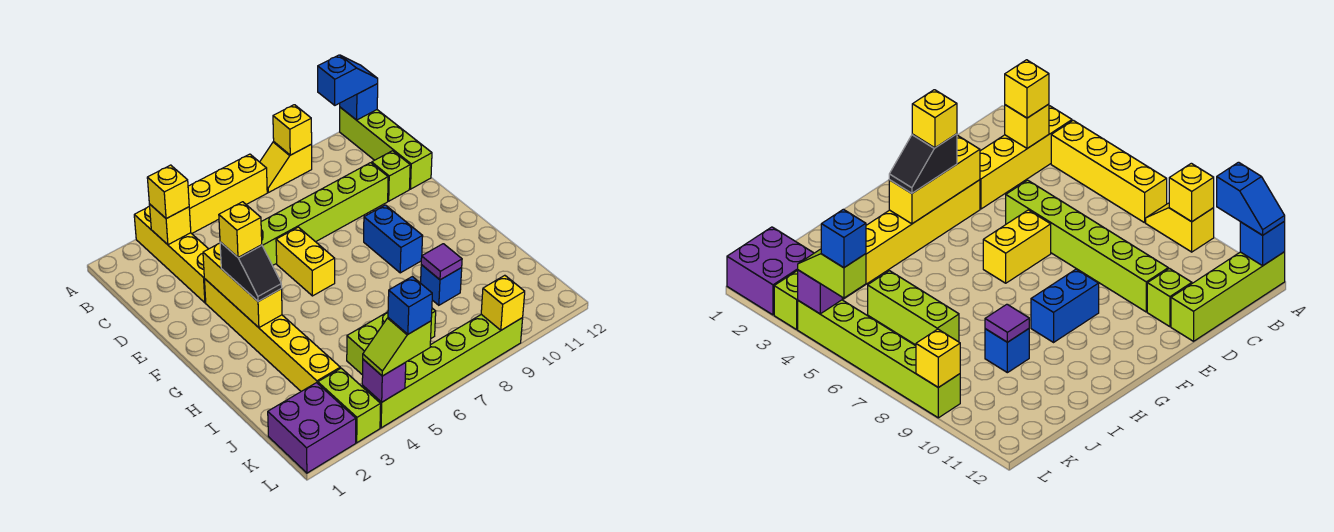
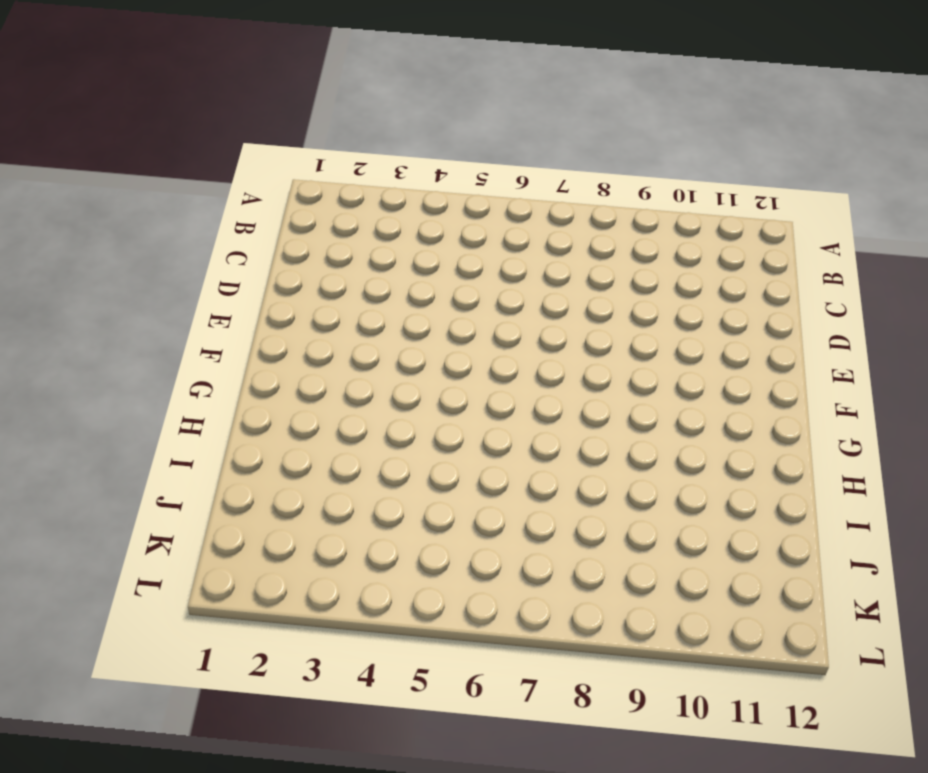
none -> yellow brick A3:D3 level 1
none -> yellow brick A4:A7 level 1
none -> yellow slope A8:A9 level 1 top 9

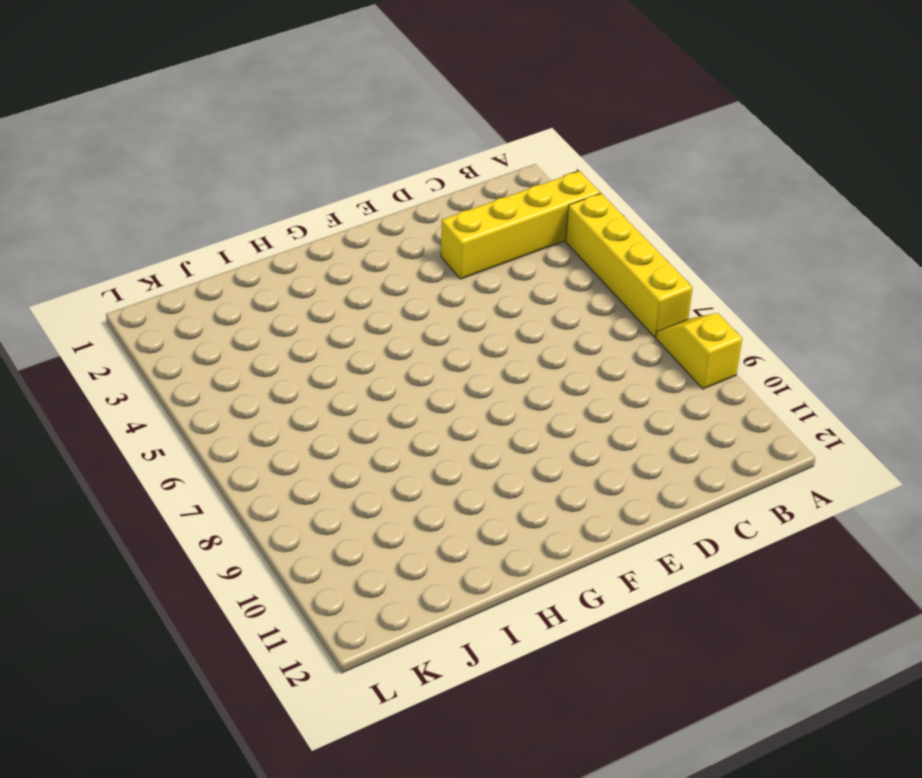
none -> lime brick A12:D12 level 1
none -> lime brick D5:D10 level 1
none -> lime brick D11 level 1

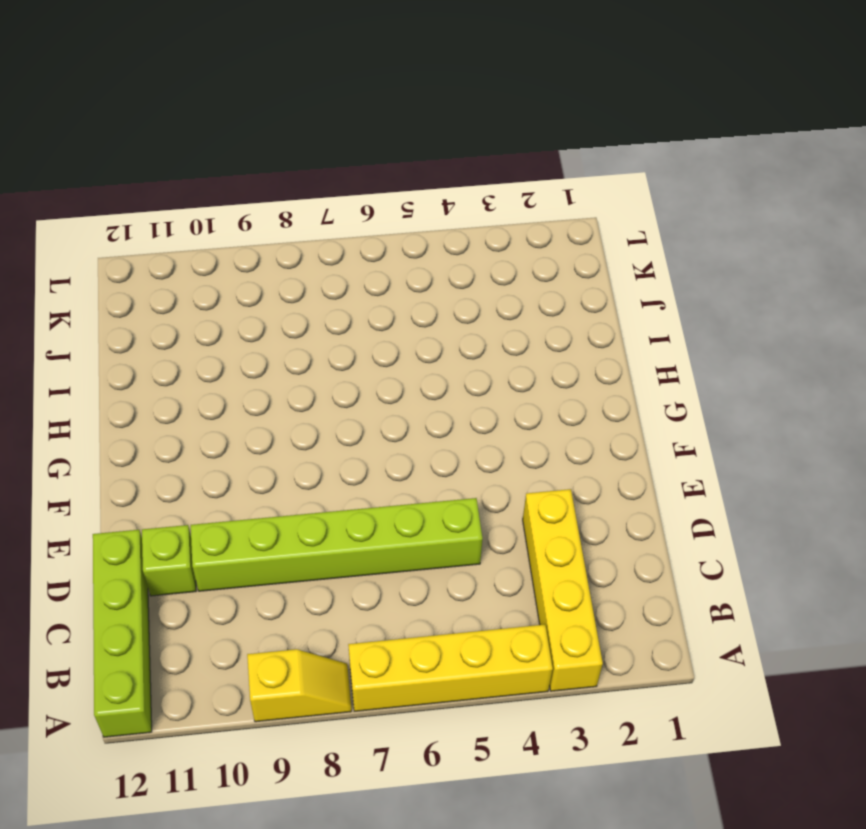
none -> yellow brick E3:J3 level 1
none -> yellow brick E6:F6 level 1
none -> blue brick F9:G9 level 1

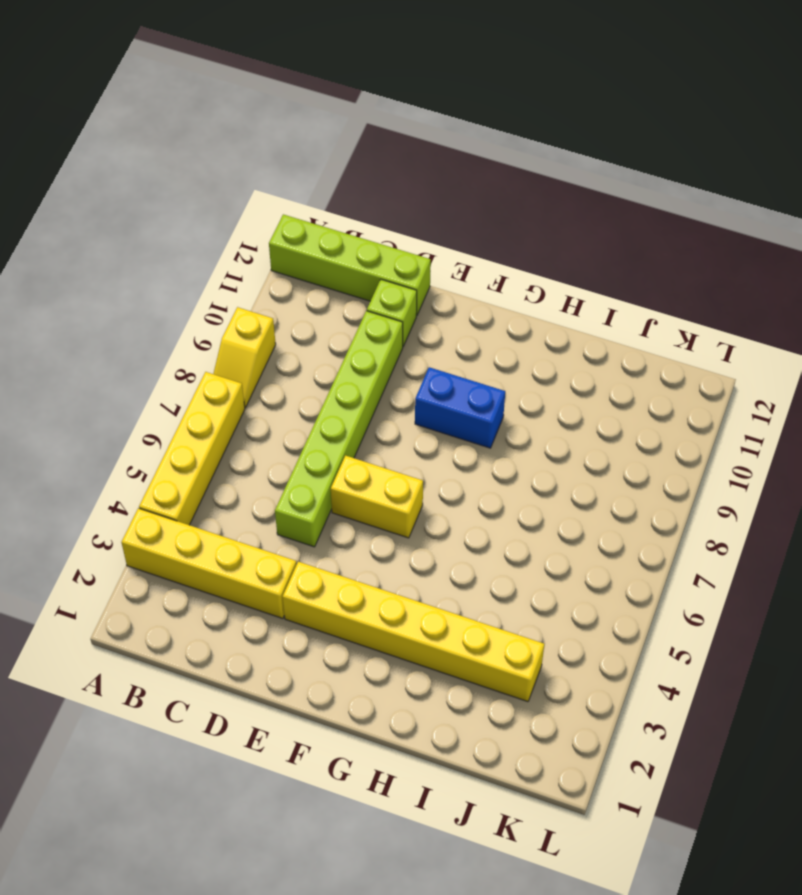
none -> blue brick I9 level 1
none -> lime brick J5:J7 level 1
none -> purple brick K1:L2 level 1

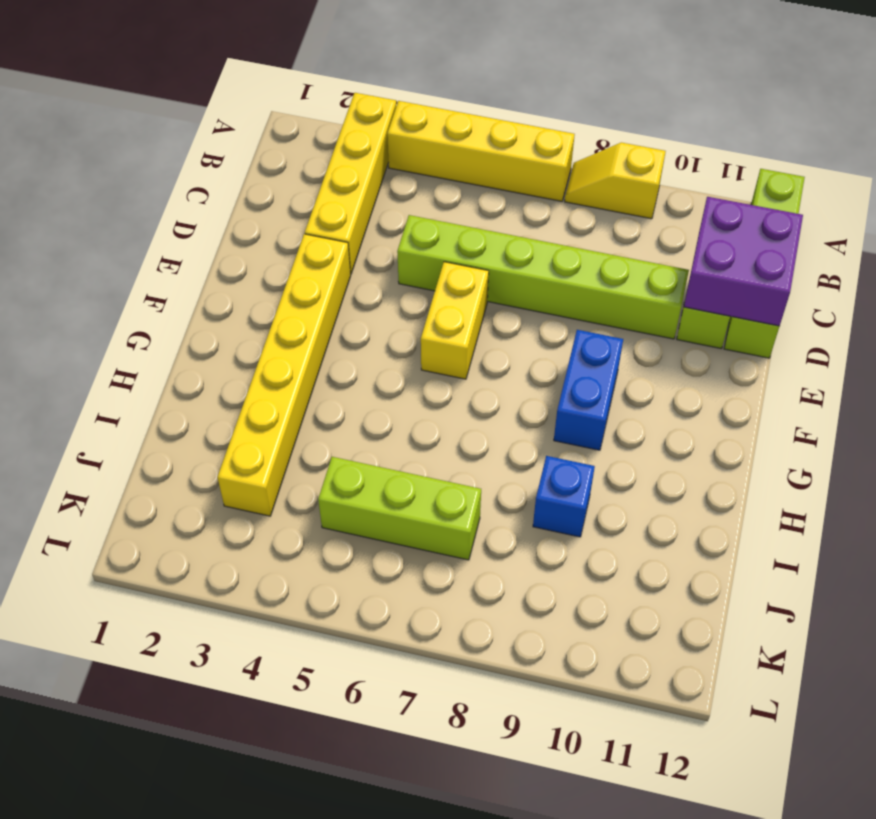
purple brick C11:D12 level 2 -> purple brick K1:L2 level 1
none -> lime brick K3:L3 level 1
none -> lime brick L4:L9 level 1
none -> yellow brick A9 level 2

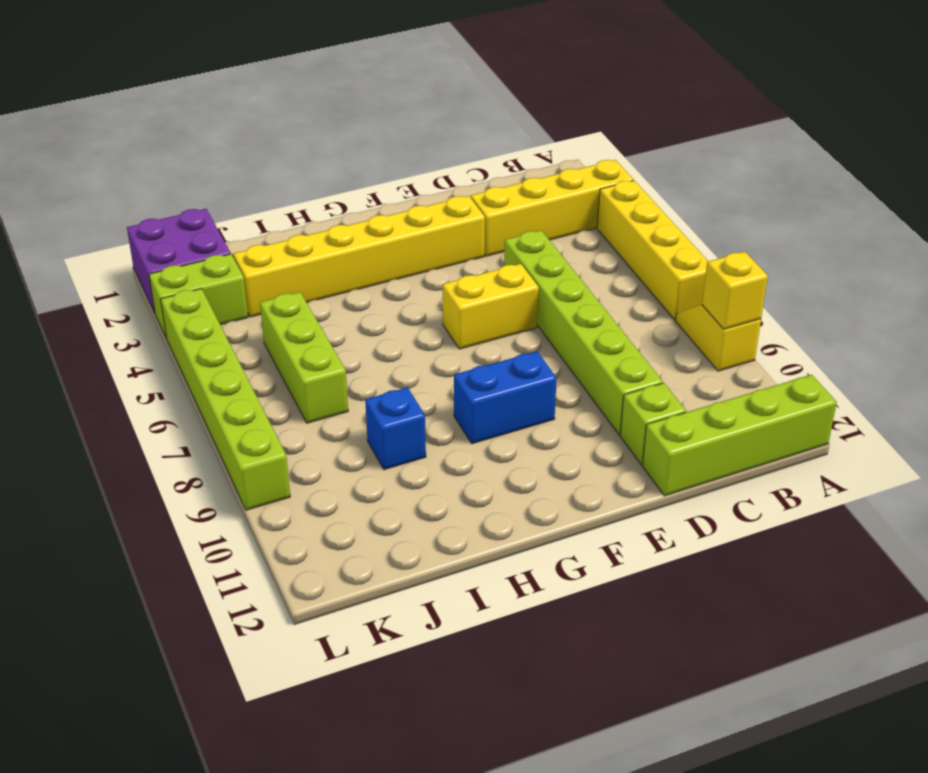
none -> blue brick A12 level 2
none -> yellow brick B3 level 2
none -> yellow brick E3:G3 level 2

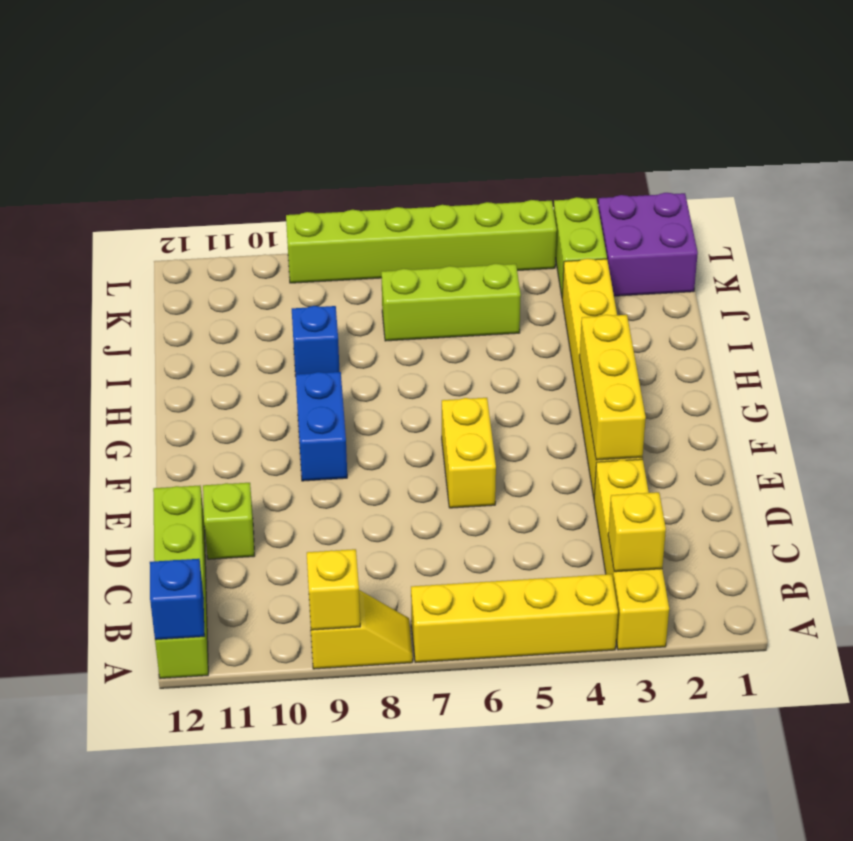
none -> lime brick D5:D10 level 1
none -> purple tile I9 level 2
none -> purple brick L4 level 2

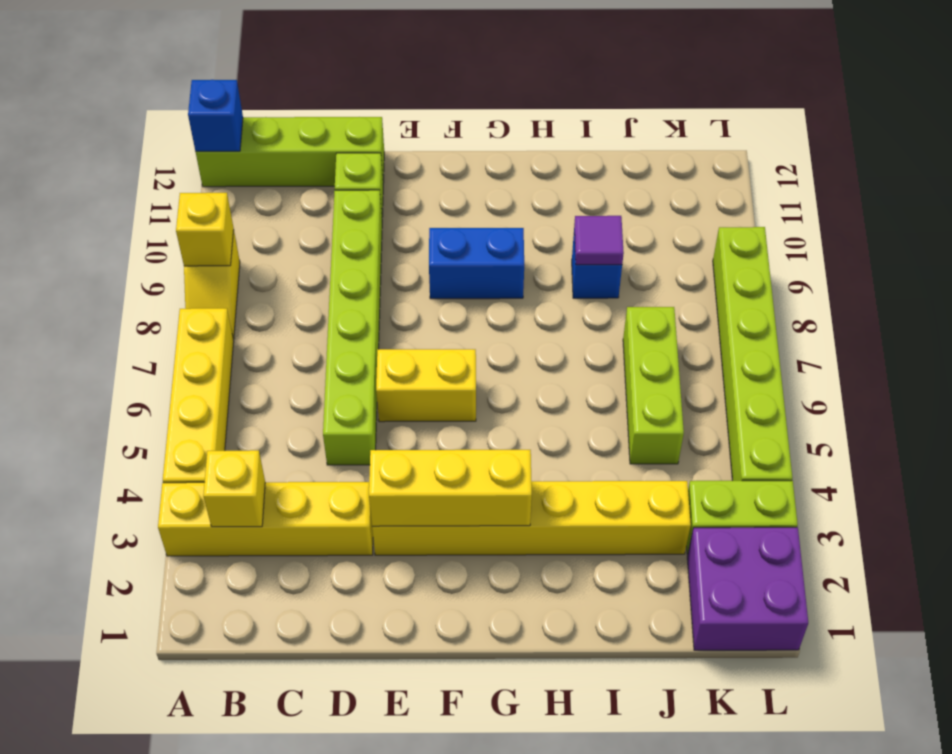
none -> purple brick L4 level 2
none -> yellow brick L9 level 2
none -> blue slope A11:A12 level 3 top 11

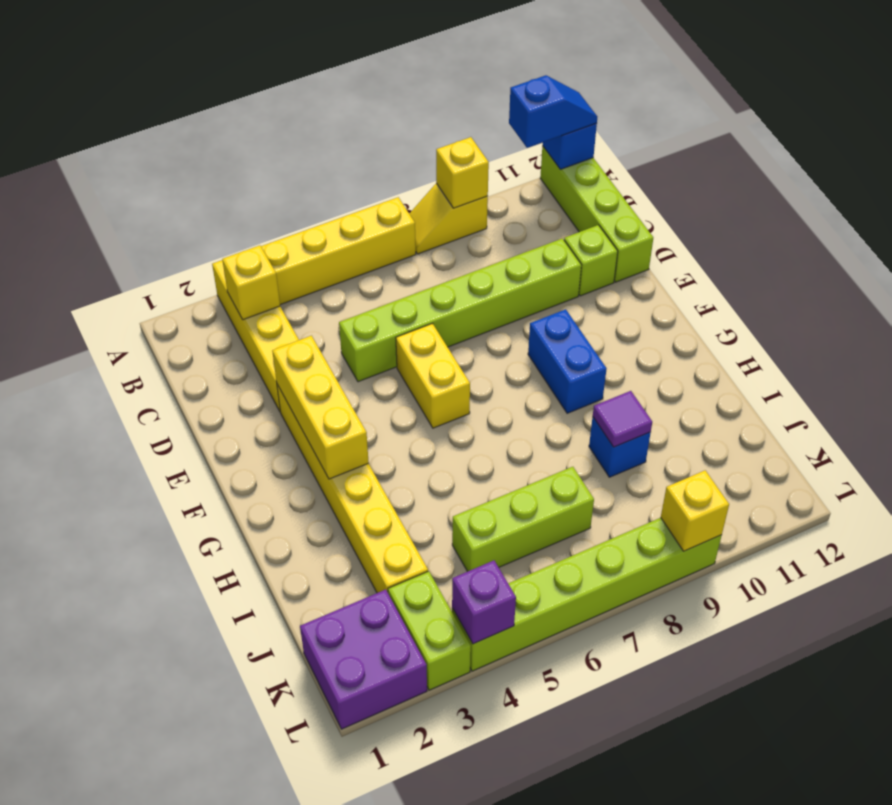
none -> yellow brick B3 level 3
none -> black slope F3:G3 level 3 top F
none -> lime slope L4:L5 level 3 top 5

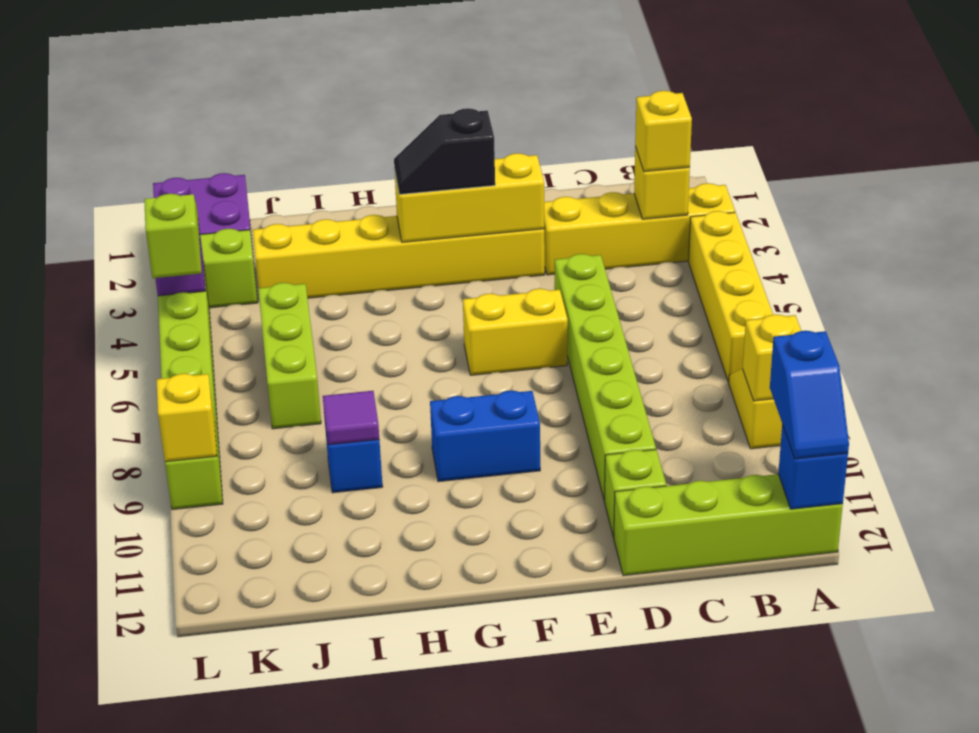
none -> yellow brick F3 level 4
none -> blue brick L5 level 4

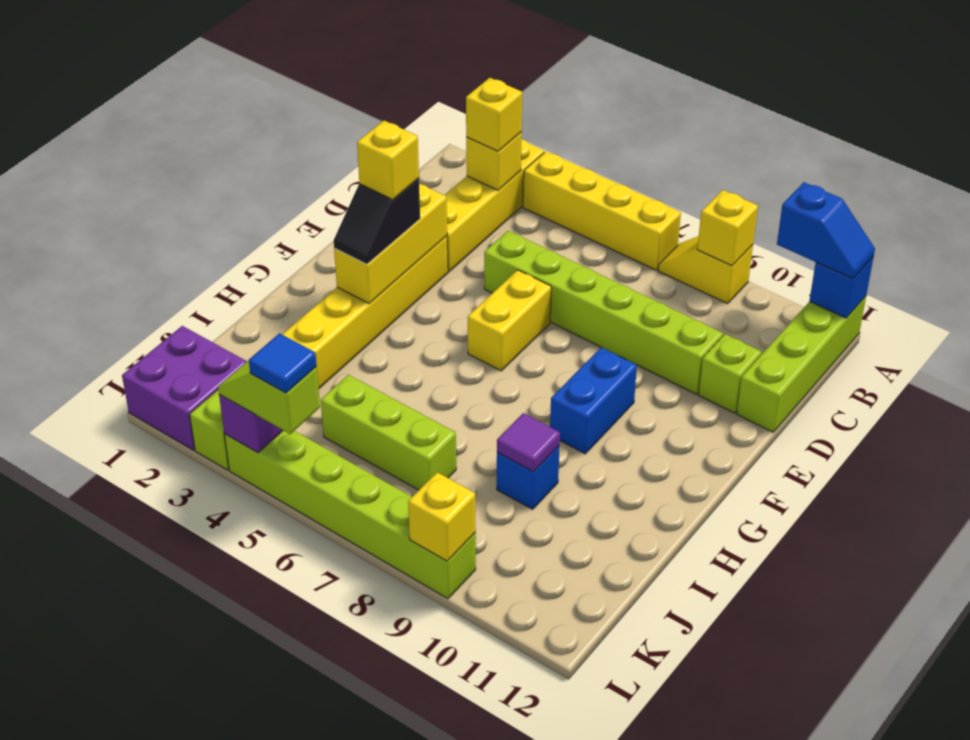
blue tile L5 level 4 -> blue brick L5 level 4

